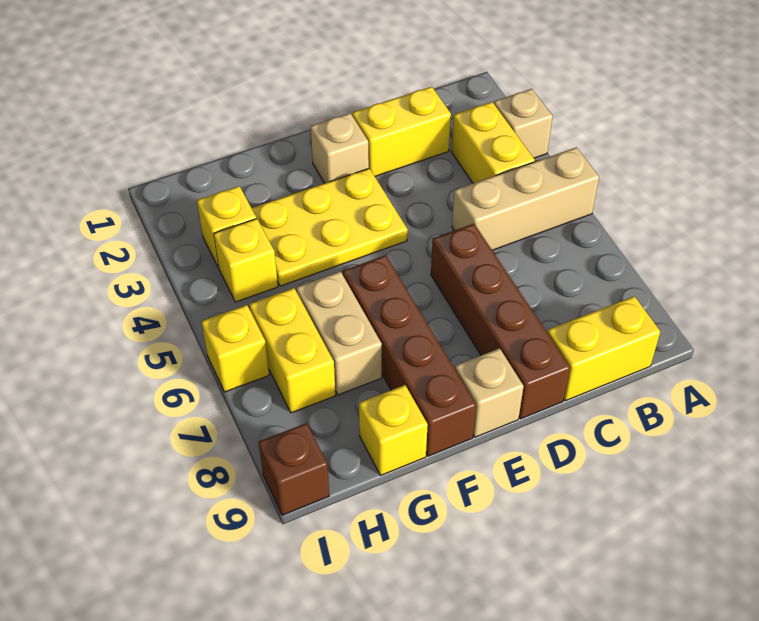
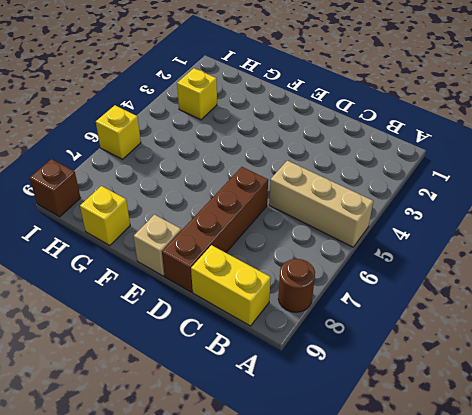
brown round brick A8 level 1 -> none
none -> tan brick A3 level 1
none -> yellow brick B3:B4 level 1
none -> yellow brick C2:D2 level 1

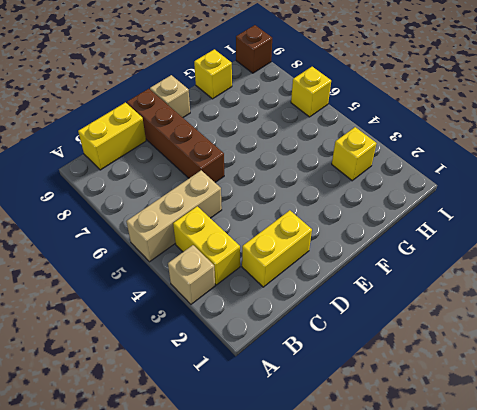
none -> tan brick E2 level 1
none -> yellow plate E3:G4 level 1
none -> brown brick F6:F9 level 1

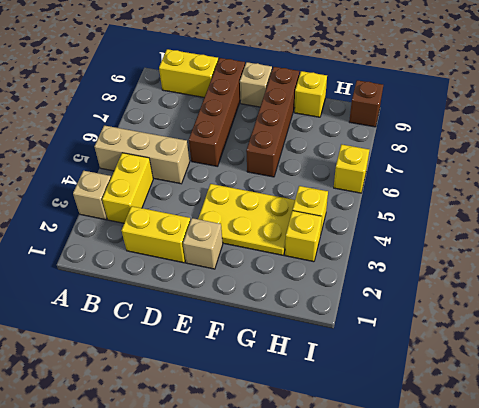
none -> tan brick G6:G7 level 1
none -> yellow brick H6:H7 level 1

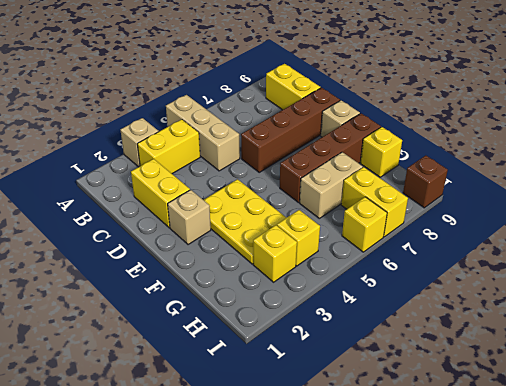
yellow brick H7:I7 level 1 -> yellow brick H6:H7 level 1

